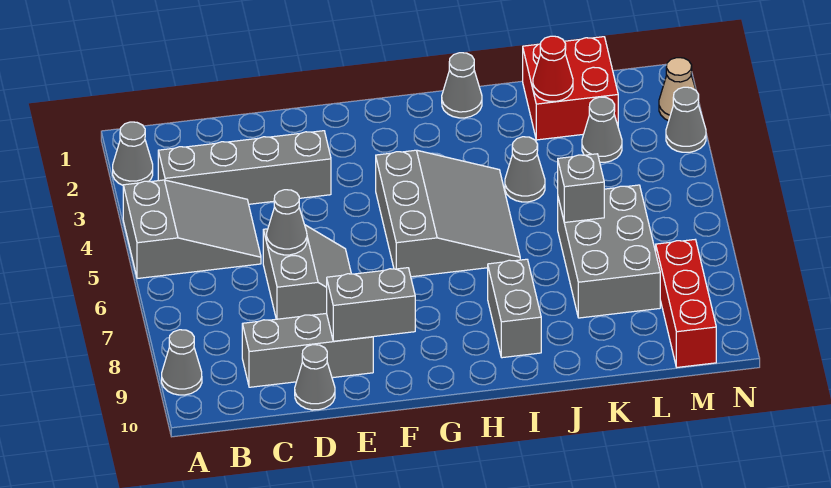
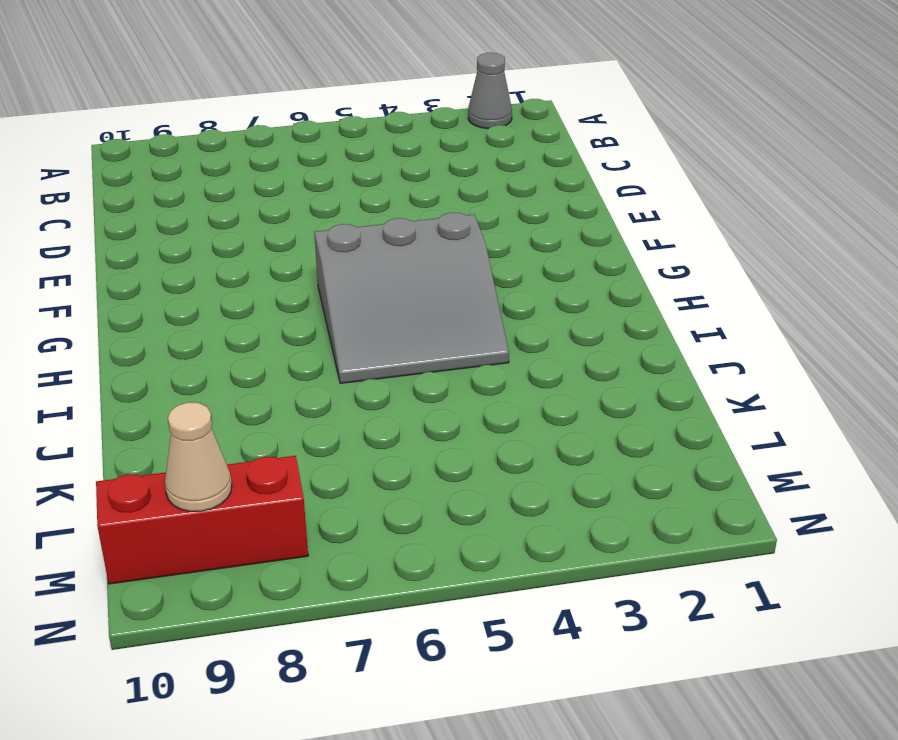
tan cone M9 level 2 -> tan cone N2 level 1
none -> grey slope A4:C5 level 1 top A
none -> grey cone A9 level 1
none -> grey brick B3:E3 level 1

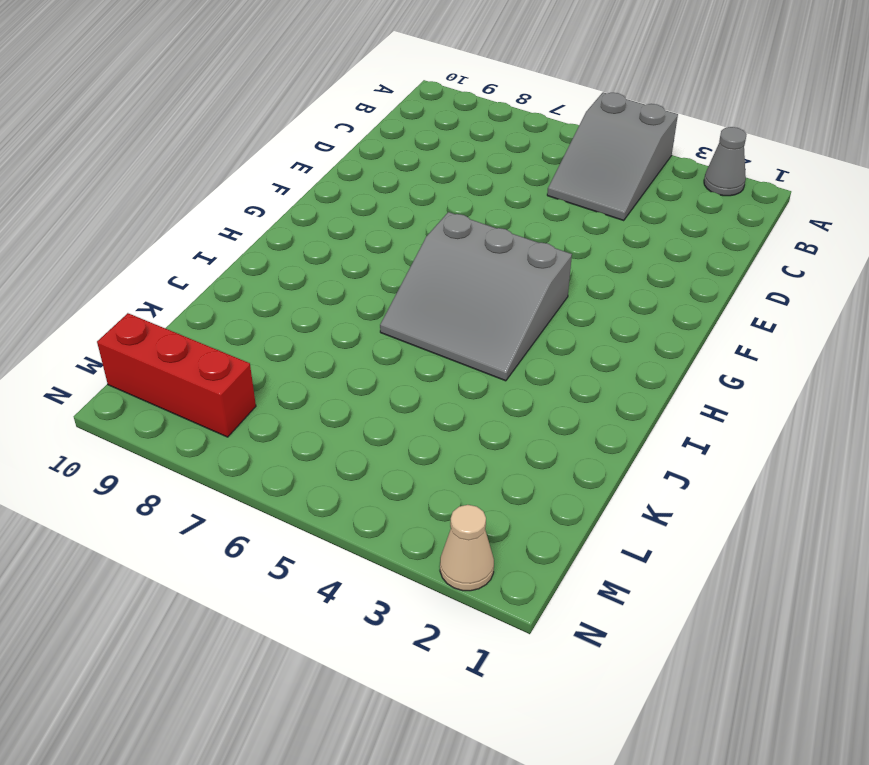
none -> grey cone A9 level 1
none -> grey brick B3:E3 level 1
none -> grey brick C9:E9 level 1

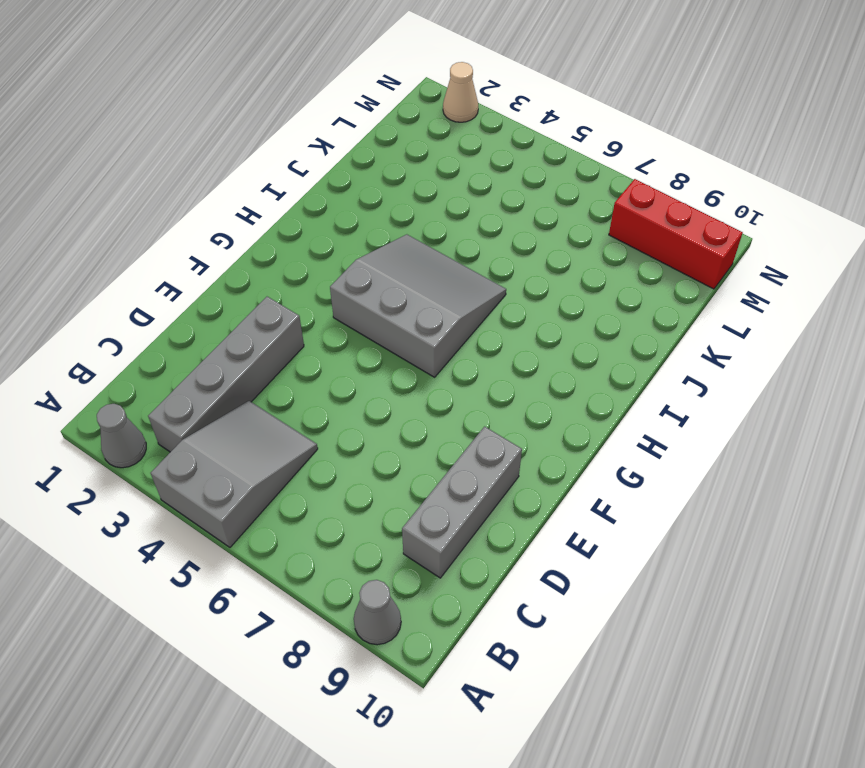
none -> grey slope D6:E7 level 1 top D
none -> grey cone D10 level 1
none -> grey cone I1 level 1

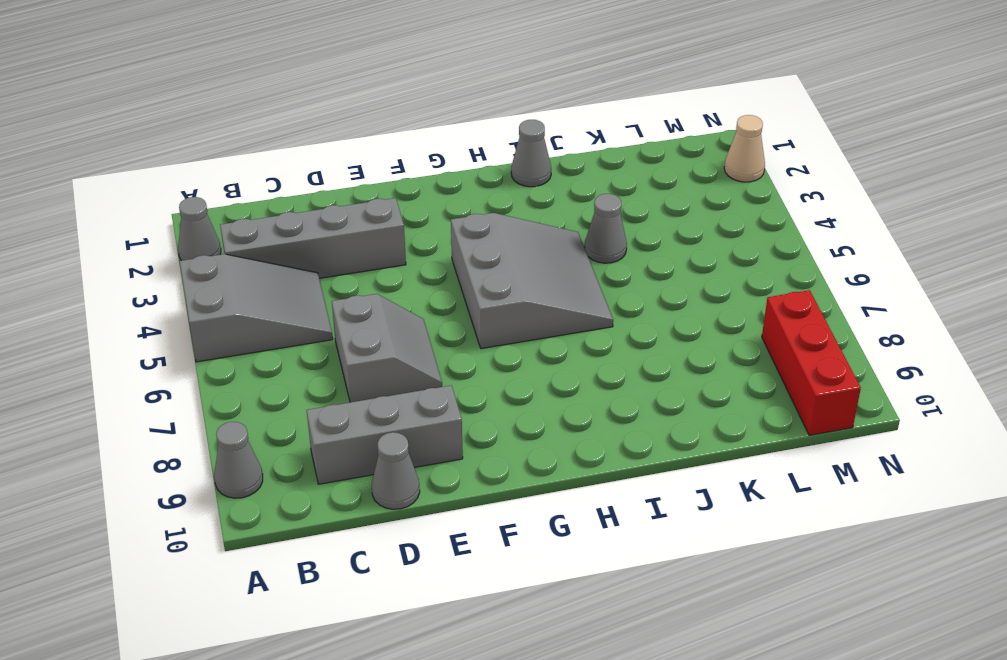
none -> grey brick I8:I9 level 1
none -> red brick K1:L2 level 1
none -> grey brick K6:L8 level 1

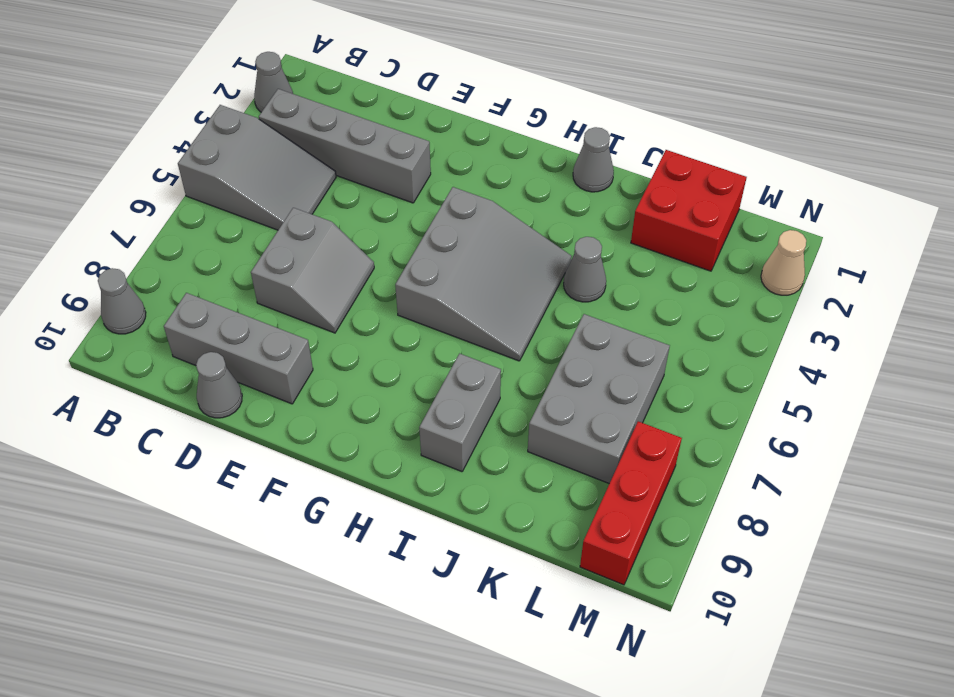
none -> grey cone L3 level 1
none -> grey cone N3 level 1
none -> grey cone D6 level 2

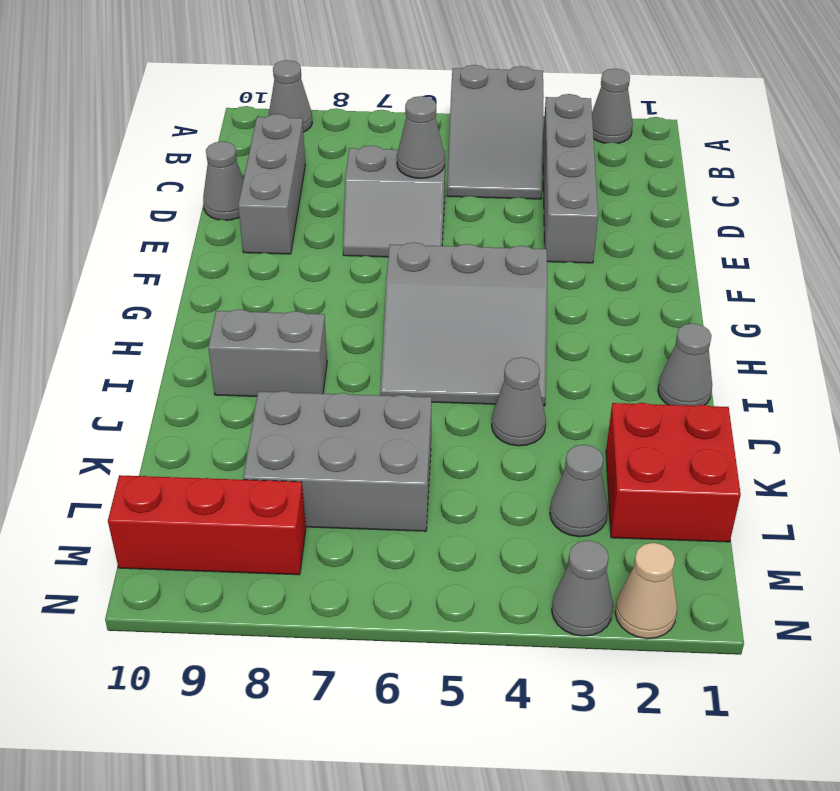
none -> grey brick E9:F9 level 2
none -> red cone K2 level 2
none -> grey brick K6 level 2

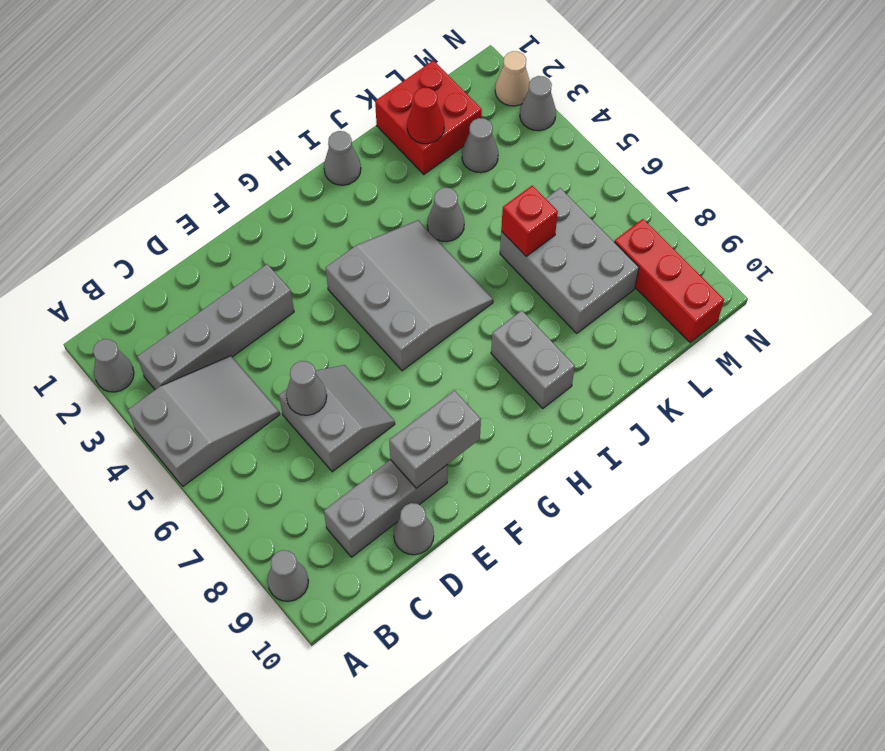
red brick K6 level 2 -> grey brick K6 level 2

